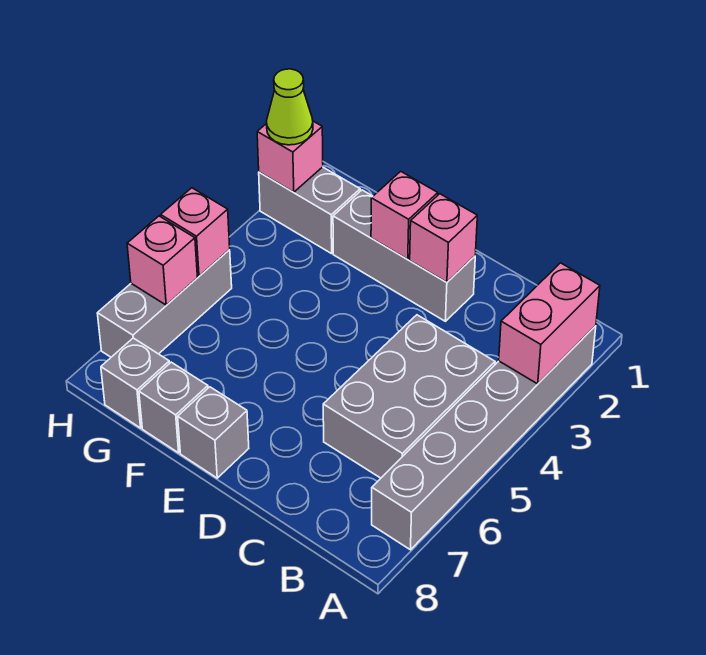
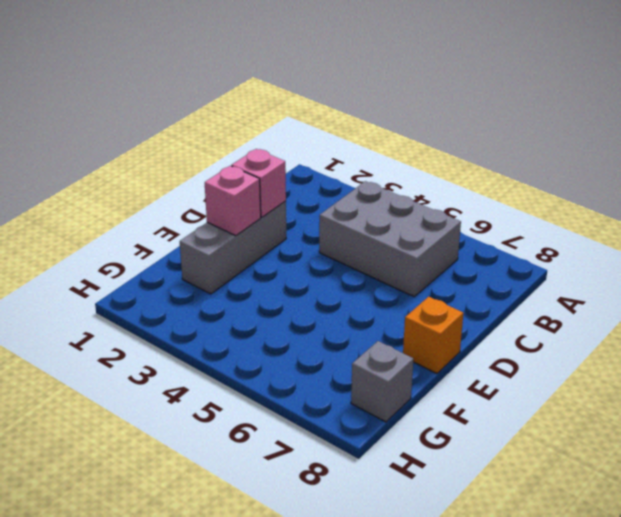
orange brick E8 level 1 -> grey brick E8 level 1
none -> grey brick A2:A7 level 1
none -> grey brick F8 level 1
none -> grey brick G2:H2 level 1

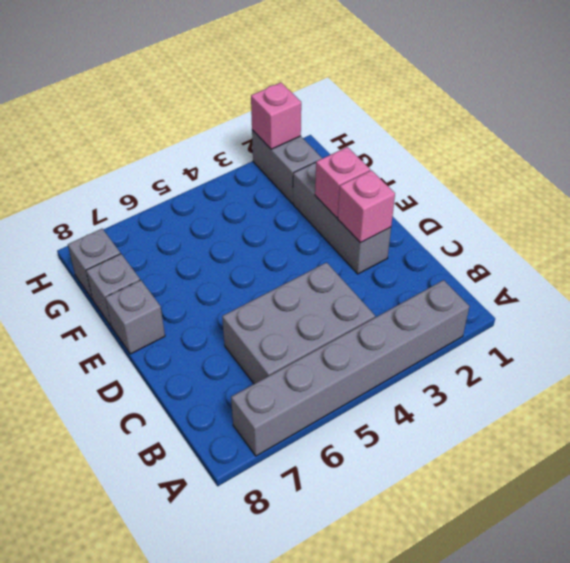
none -> grey brick H5:H7 level 1
none -> pink brick A2:A3 level 2
none -> pink brick H5 level 2

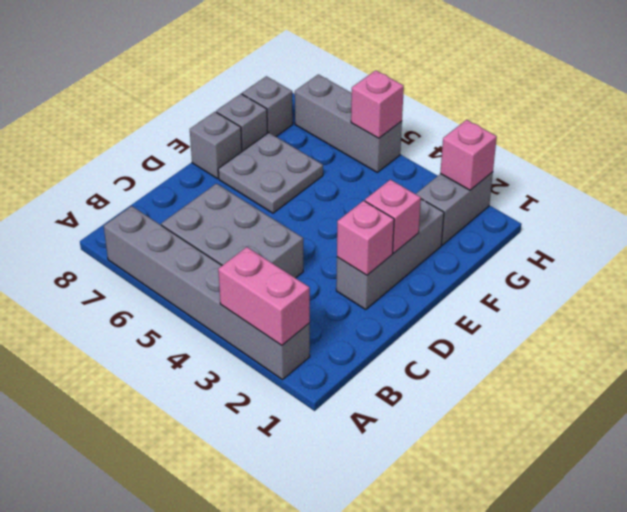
grey plate E6:F7 level 1 -> none
none -> pink brick H6 level 2
none -> lime cone H2 level 3

